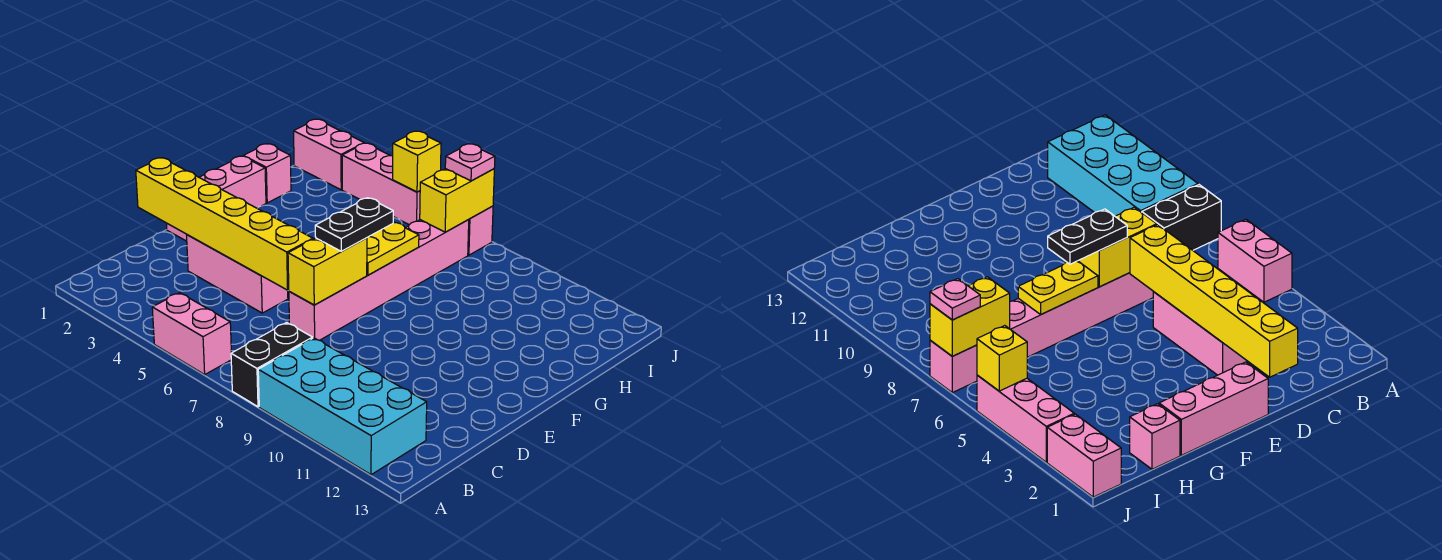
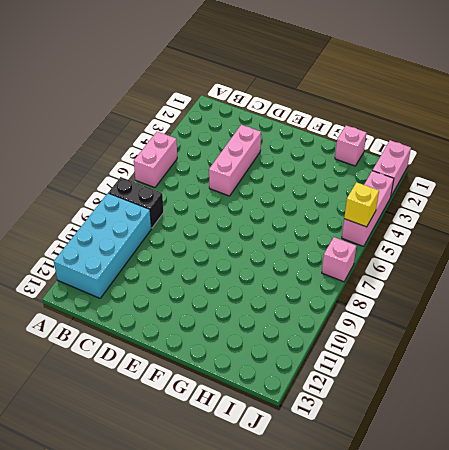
none -> pink brick D7:I7 level 1
none -> pink brick E1:G1 level 1
none -> yellow brick D1:D6 level 2

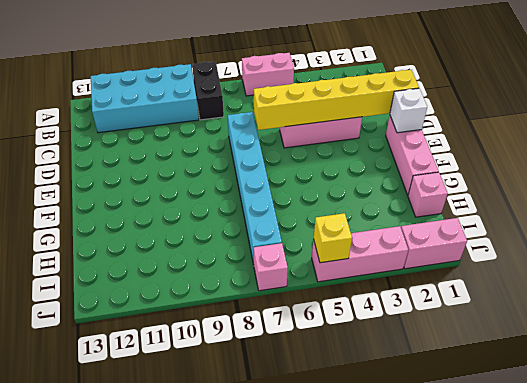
cyan brick D7:I7 level 1 -> pink brick D7:I7 level 1
white brick E1 level 2 -> none
none -> yellow brick D7:E7 level 2
none -> yellow plate F7:G7 level 2
none -> yellow brick I7:J7 level 2

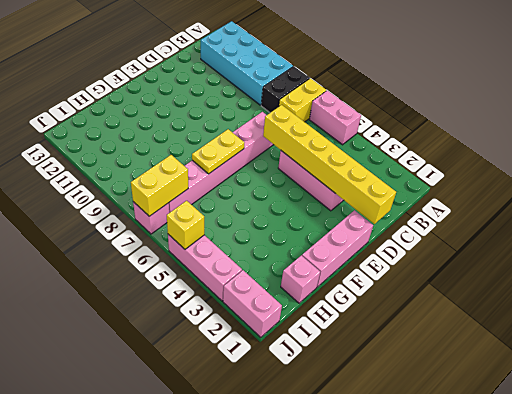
yellow brick A7:B7 level 1 -> yellow brick D7:E7 level 2
none -> black plate E7:F7 level 3
none -> pink plate J7 level 3

